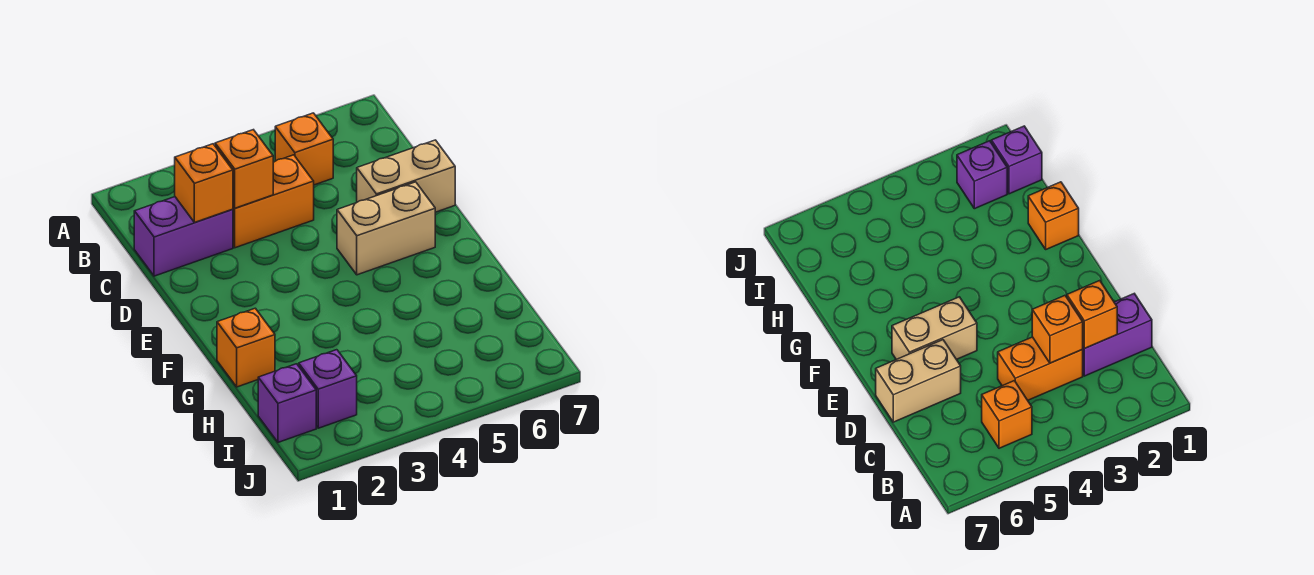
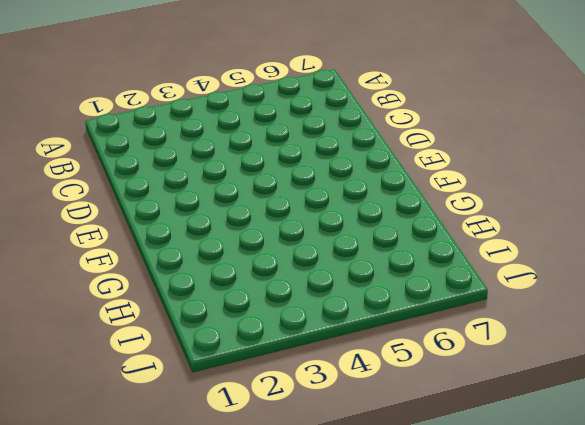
none -> orange brick B5 level 1
none -> purple brick C1:C2 level 1

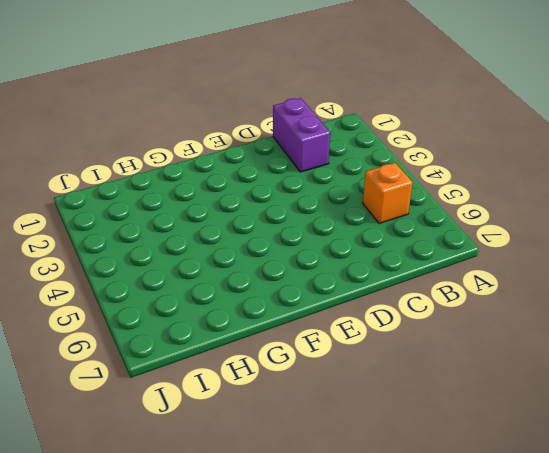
none -> orange brick C3:C4 level 1
none -> tan brick D6:D7 level 1

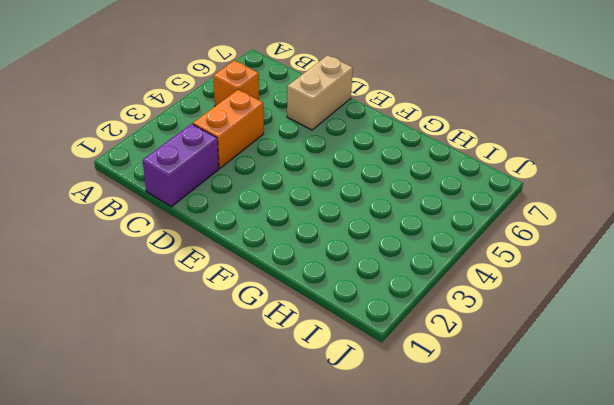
none -> tan brick E5:E6 level 1
none -> orange brick G1 level 1

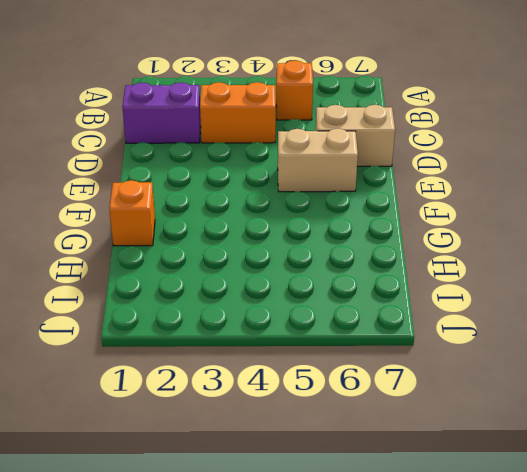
none -> purple brick I1 level 1
none -> purple brick I2 level 1

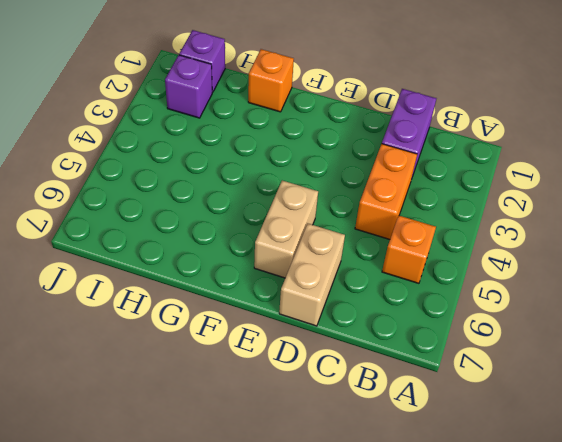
none -> orange brick C2 level 2
none -> orange brick C3 level 2

